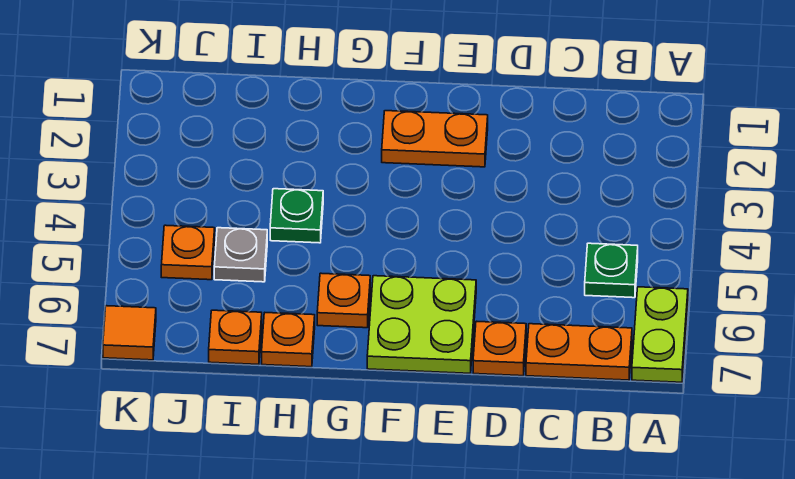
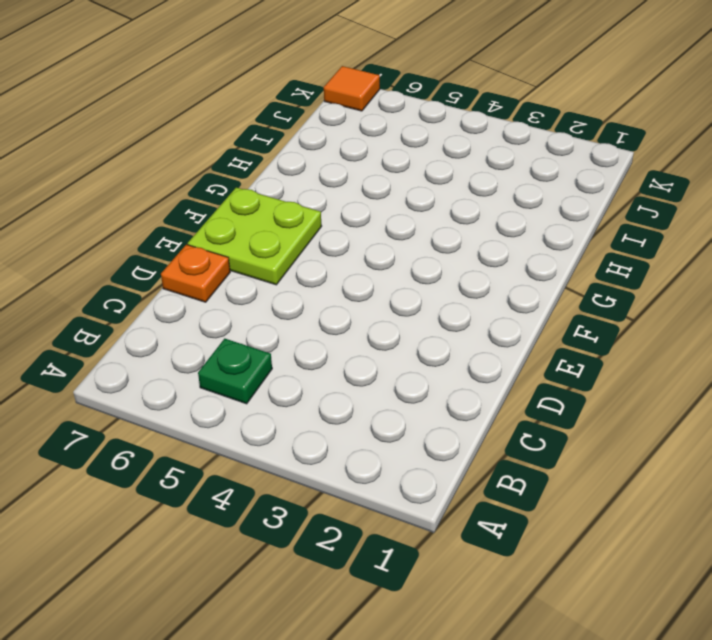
none -> lime plate A6:A7 level 1
none -> orange plate B7:C7 level 1
none -> orange plate E2:F2 level 1

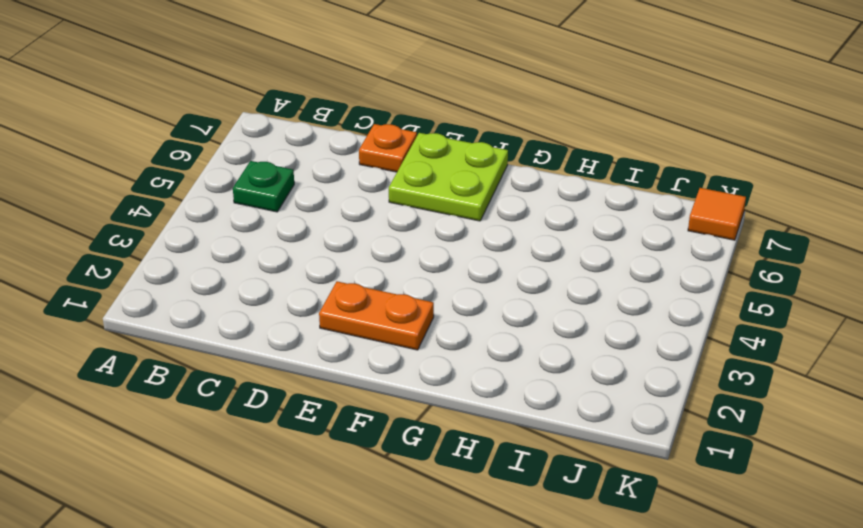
none -> lime plate A6:A7 level 1
none -> orange plate B7:C7 level 1
none -> orange plate G6 level 1

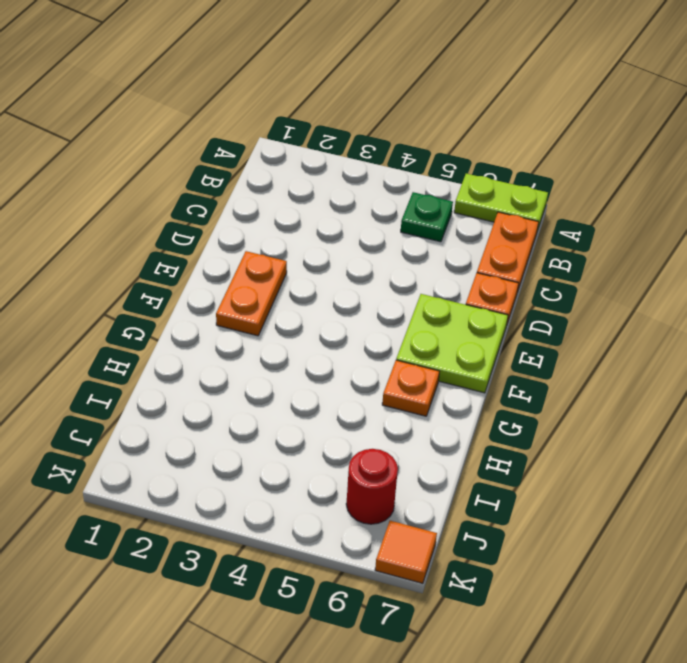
red round brick J6 level 1 -> none
none -> green plate H4 level 1
none -> orange plate H7 level 1
none -> grey plate I5 level 1

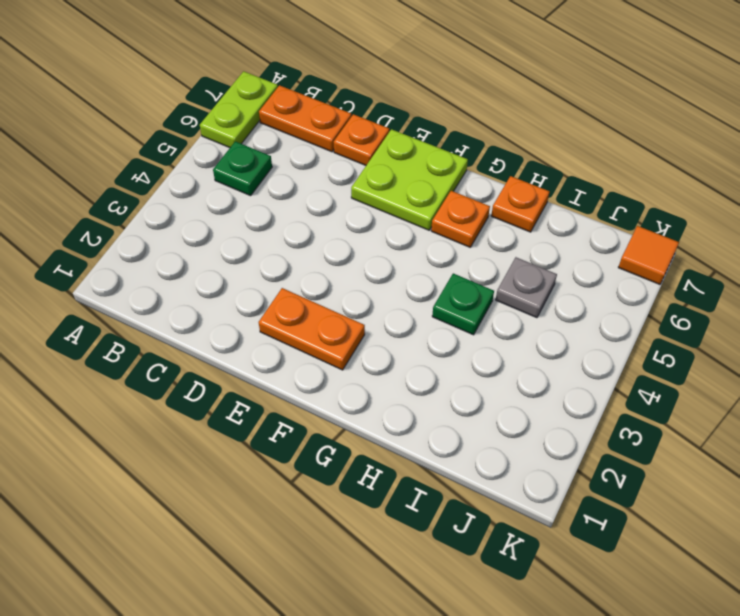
none -> orange plate I7 level 1
none -> orange plate J5 level 1

